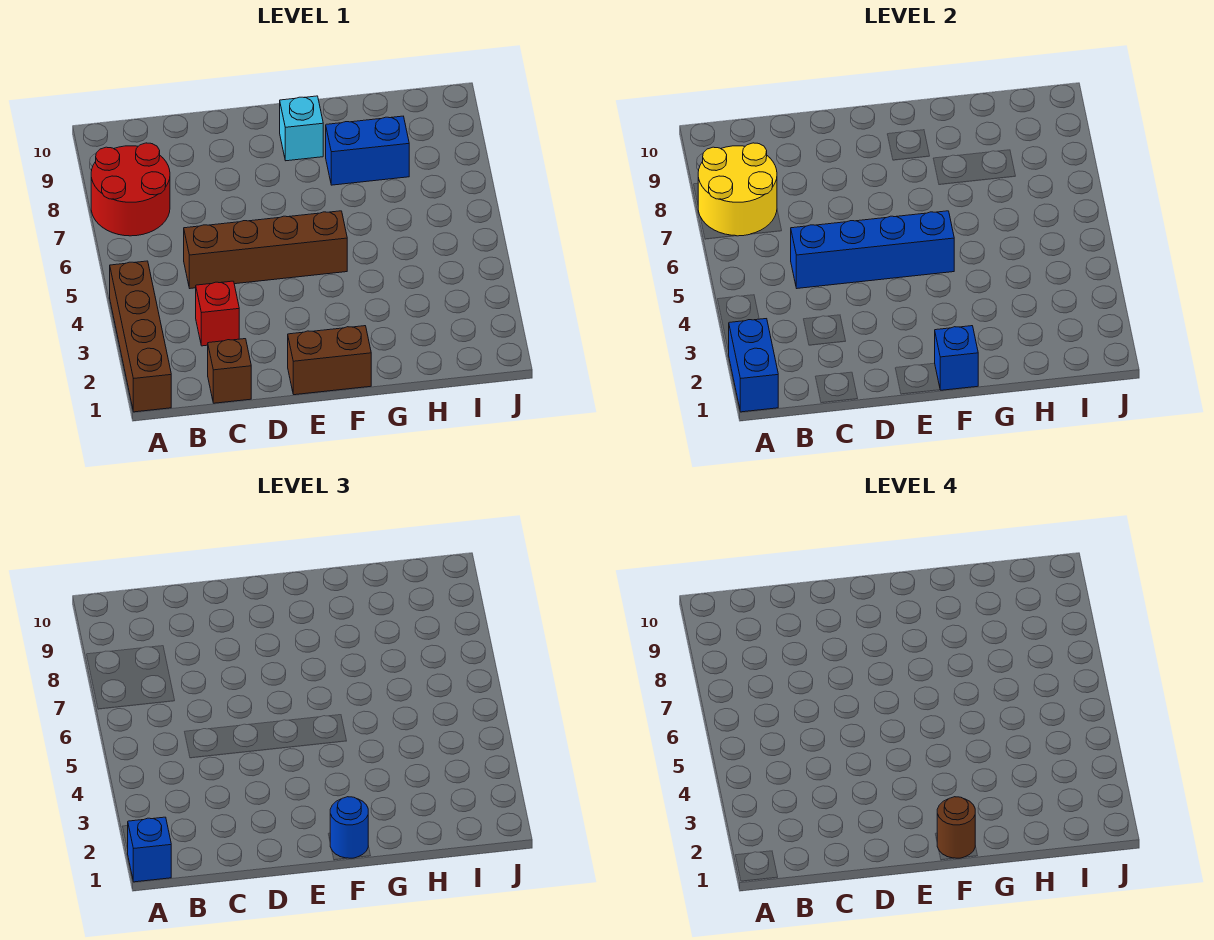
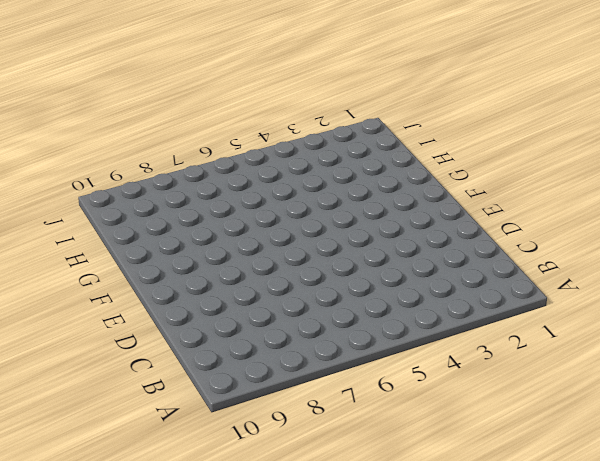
none -> brown brick A1:A4 level 1
none -> red round brick A7:B8 level 1
none -> brown brick C1 level 1

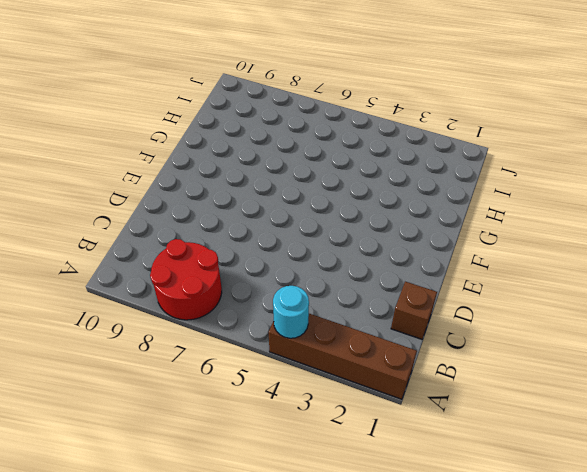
cyan round brick A4 level 2 -> none
none -> red brick C3 level 1
none -> brown brick C5:F5 level 1
none -> brown brick E1:F1 level 1

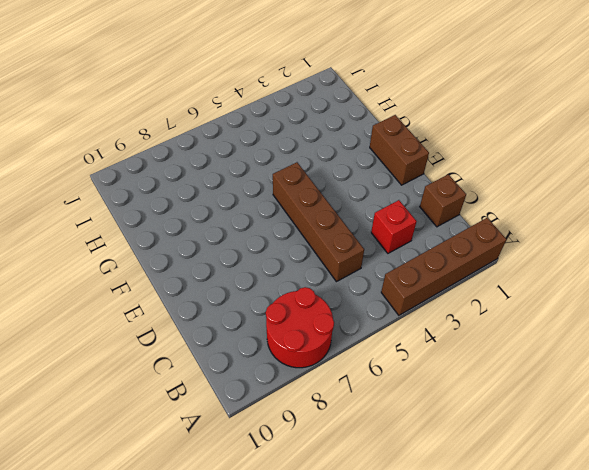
none -> cyan brick F9 level 1
none -> blue brick G8:H8 level 1
none -> blue brick A1:A2 level 2

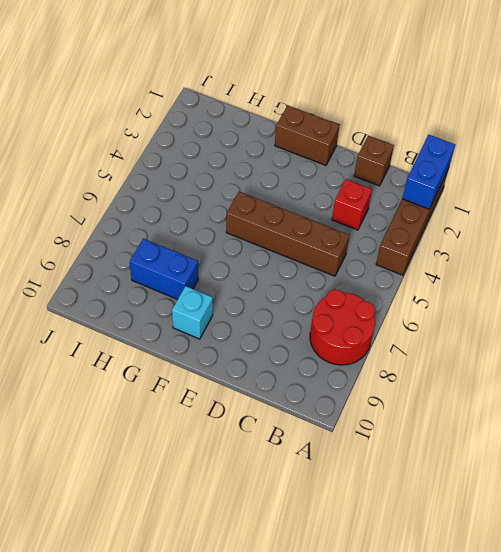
none -> yellow round brick A7:B8 level 2
none -> blue brick C5:F5 level 2
none -> blue brick F1 level 2

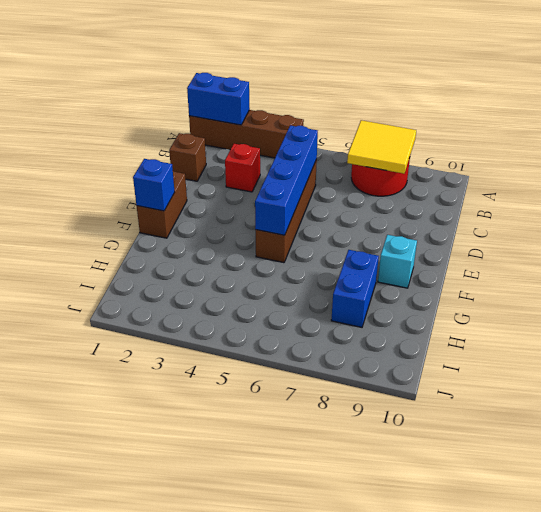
yellow tile A7:B8 level 2 -> yellow round brick A7:B8 level 2
none -> blue brick A1 level 3
none -> blue round brick F1 level 3
none -> brown round brick F1 level 4

